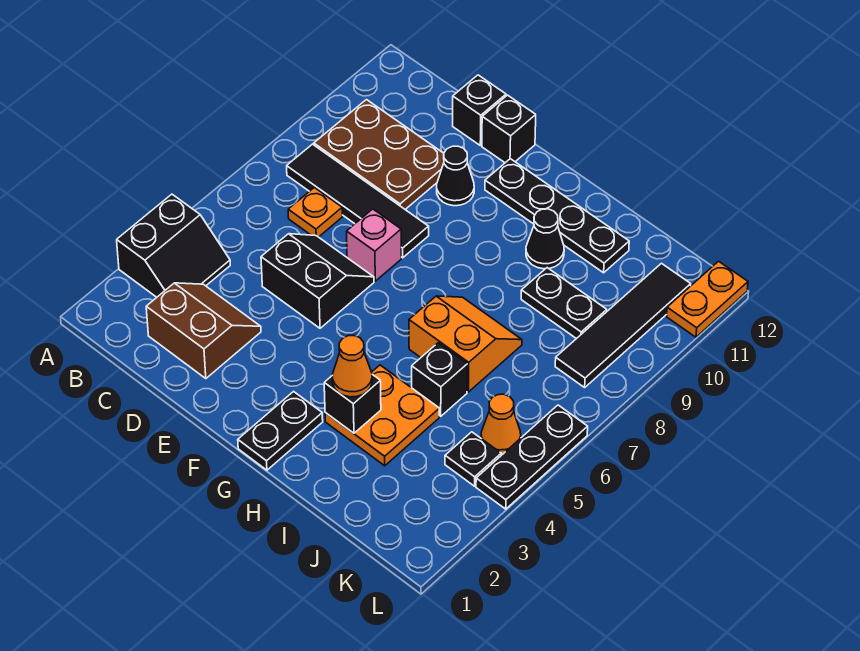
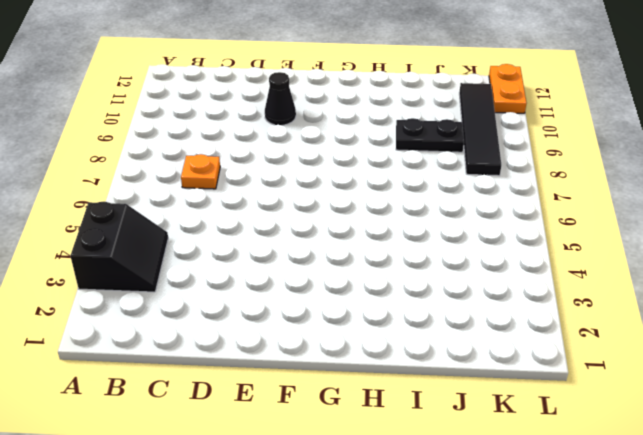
none -> black tile B8:E8 level 1
none -> brown plate B9:D10 level 1
none -> brown slope C2:D3 level 1 top 2

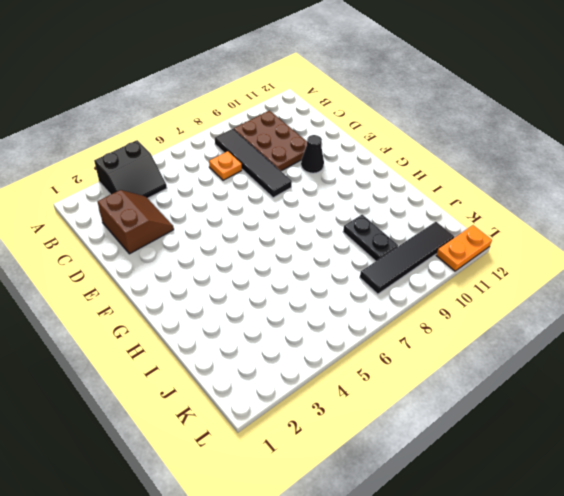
none -> black slope D5:E6 level 1 top 5
none -> black brick D12 level 1
none -> pink brick E7 level 1

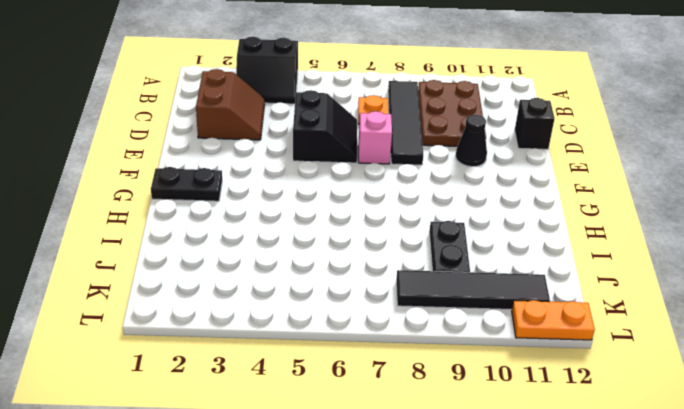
none -> black brick E12 level 1
none -> black plate F11:I11 level 1
none -> orange plate H3:I4 level 1

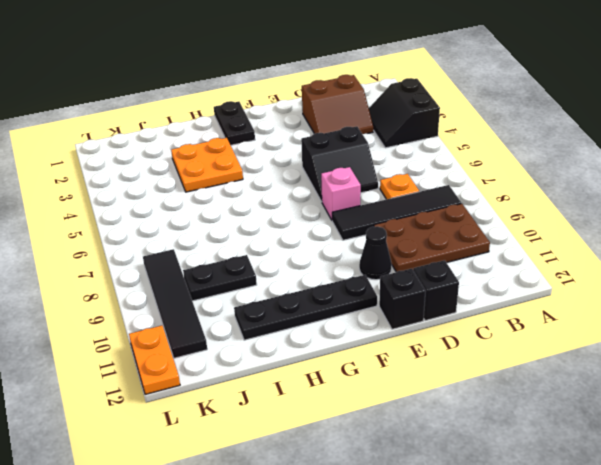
none -> orange slope H6:I7 level 1 top 6
none -> black cone H10 level 1
none -> black brick I5 level 1

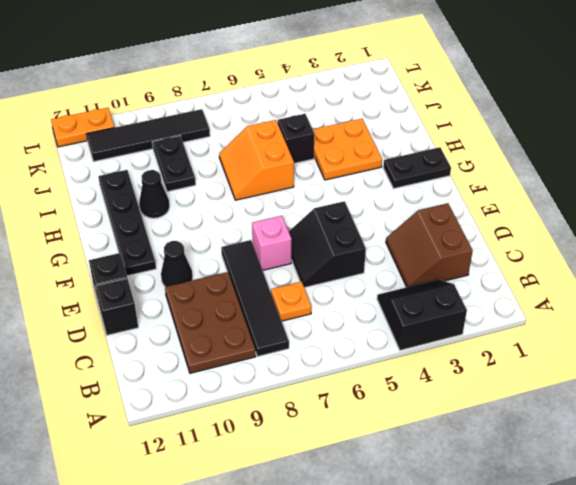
none -> black plate K4 level 1
none -> orange cone K5 level 1
none -> black plate L4:L6 level 1

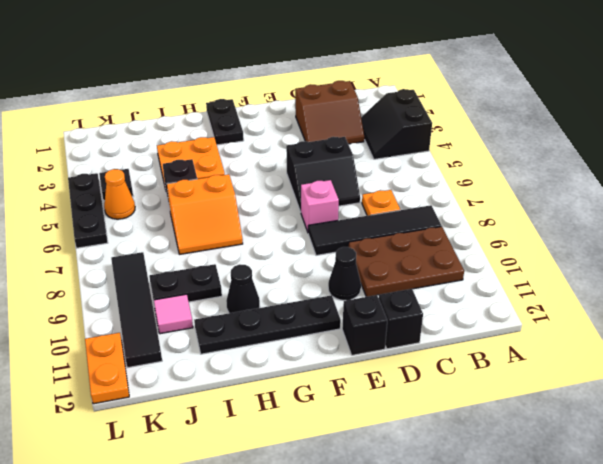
pink tile J10 level 1 -> none
none -> black brick H3 level 2
none -> orange cone H3 level 3

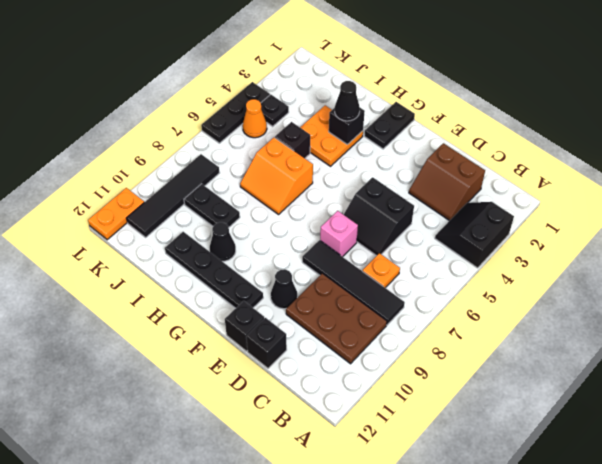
black cone H3 level 3 -> orange cone H3 level 3

